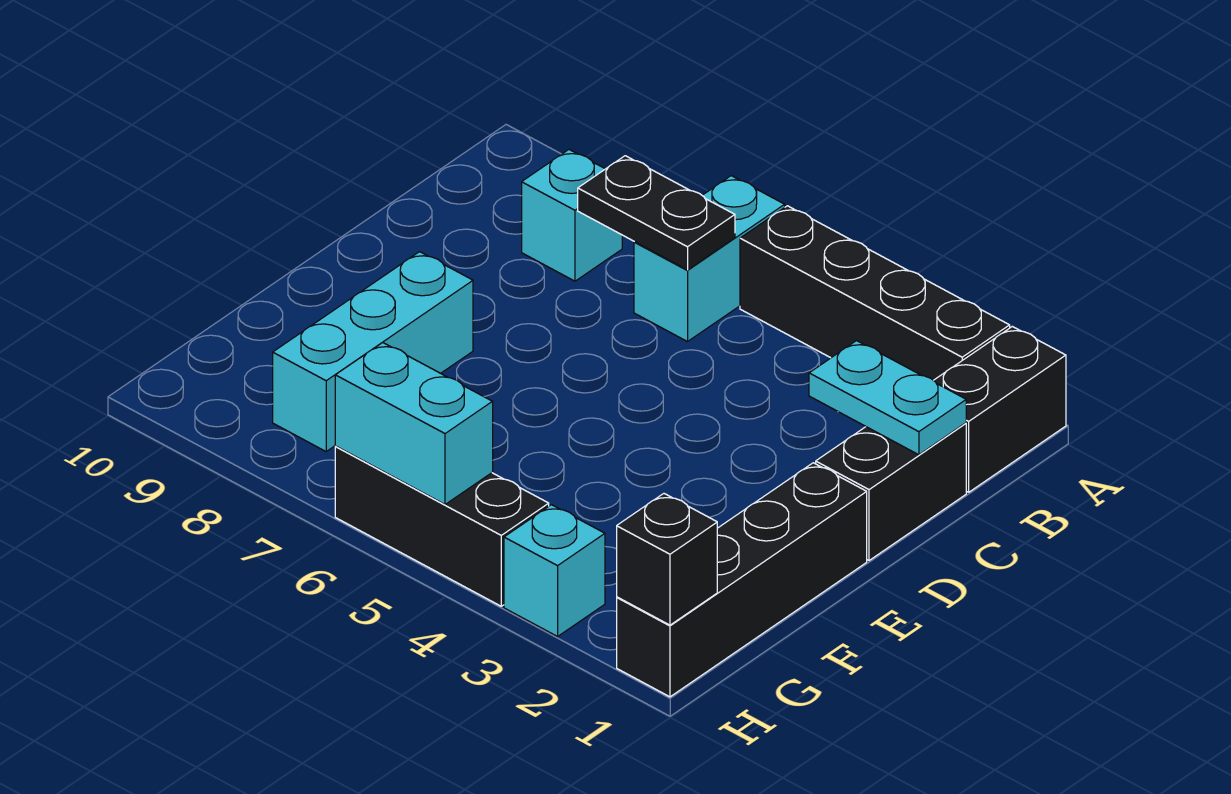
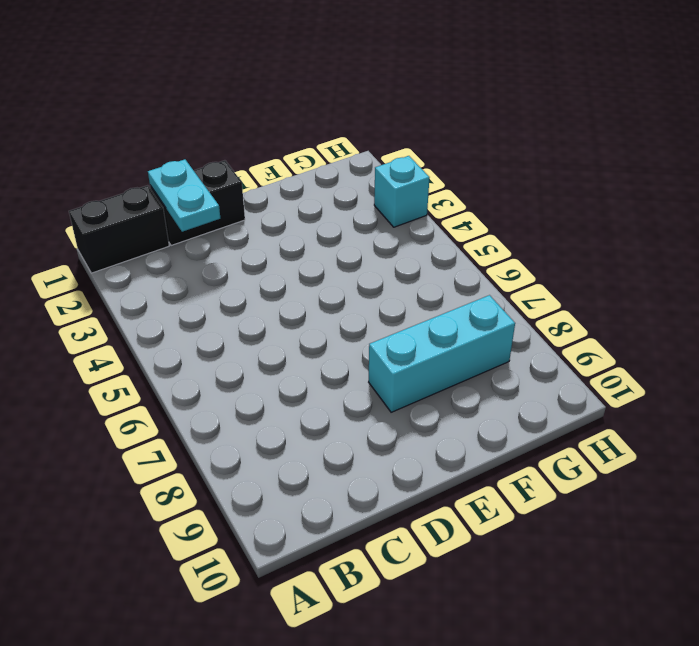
none -> black brick A2:A5 level 1
none -> cyan brick A6:B6 level 1
none -> cyan brick B8 level 1

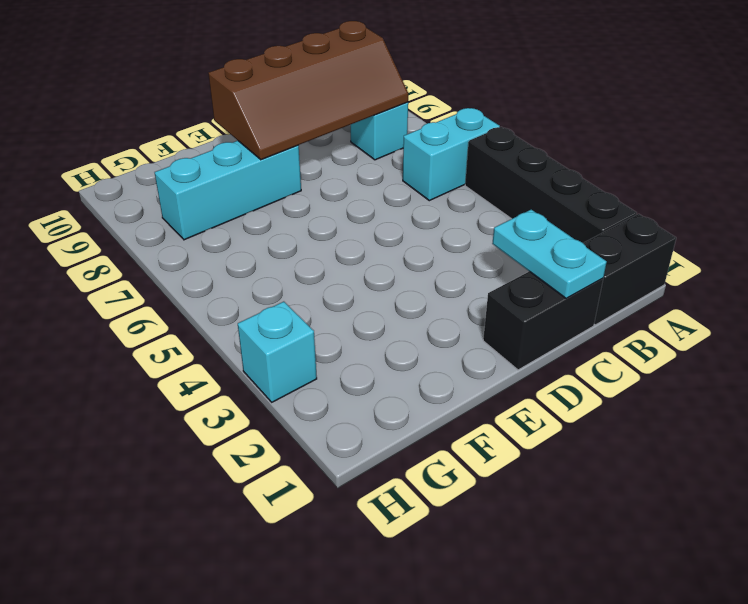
brown slope B8:E9 level 2 top 9 -> none
none -> black brick E1:H1 level 1
none -> black brick H4:H6 level 1
none -> black plate B6:B7 level 2

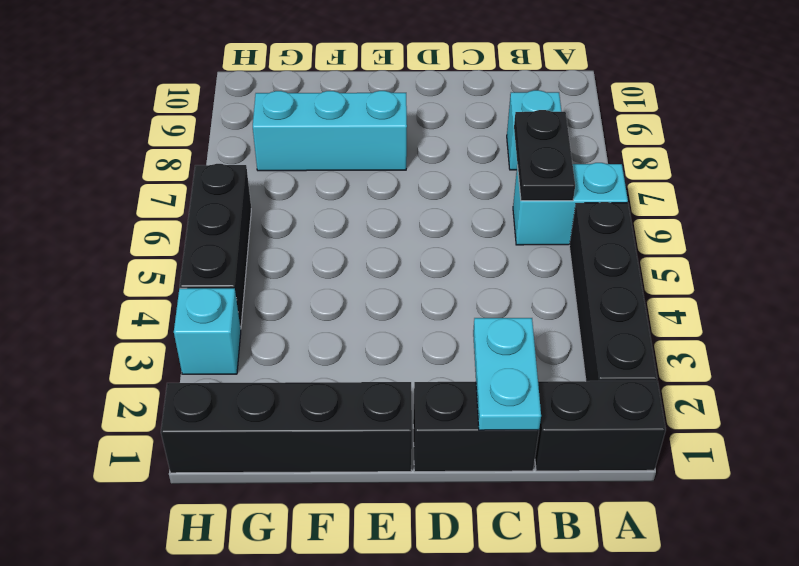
none -> black brick H1 level 2
none -> cyan brick H5:H6 level 2

